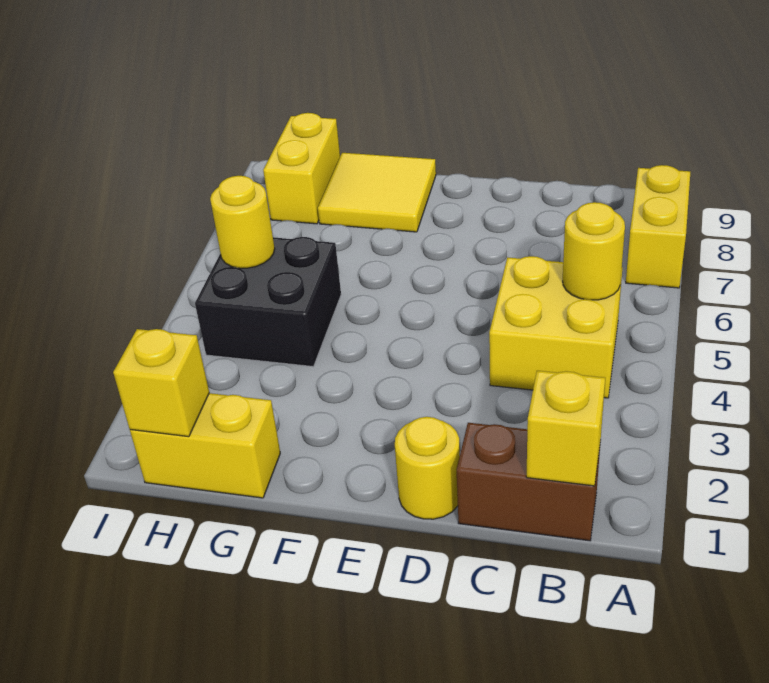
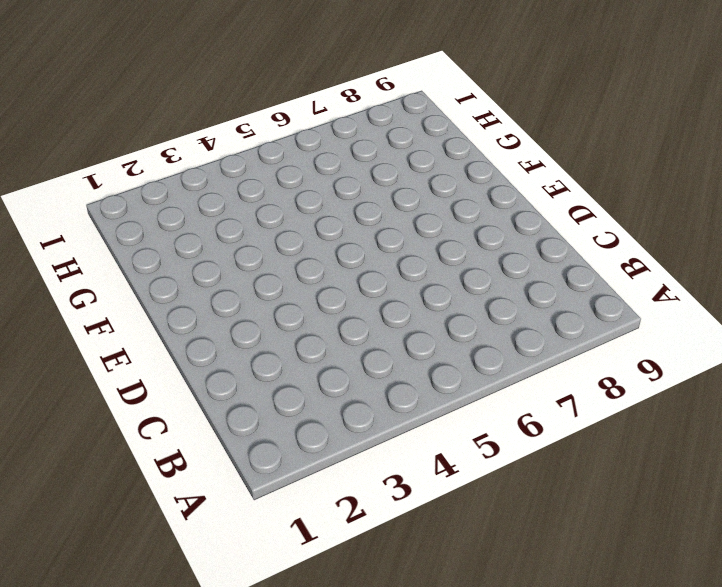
none -> yellow brick A7:A8 level 1
none -> brown brick B1:C1 level 1
none -> yellow brick B4:C5 level 1

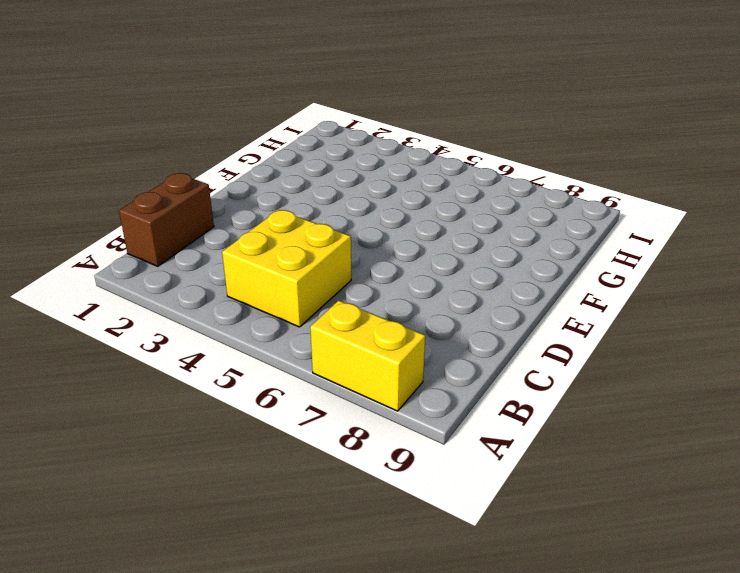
none -> yellow round brick D1 level 1
none -> yellow tile F8:G9 level 1
none -> yellow brick G1:H1 level 1

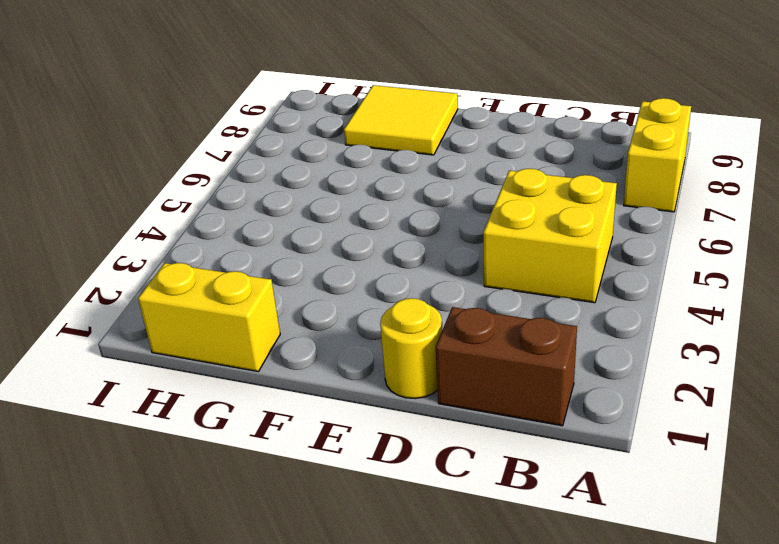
none -> black brick G4:H5 level 1
none -> yellow brick H8:H9 level 1
none -> yellow brick B1 level 2

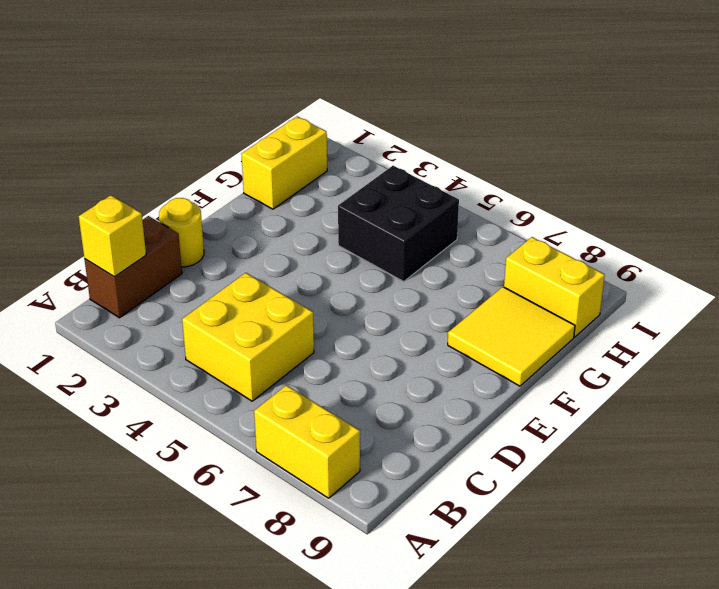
none -> yellow round brick B5 level 2
none -> yellow brick H1 level 2
none -> yellow round brick H5 level 2

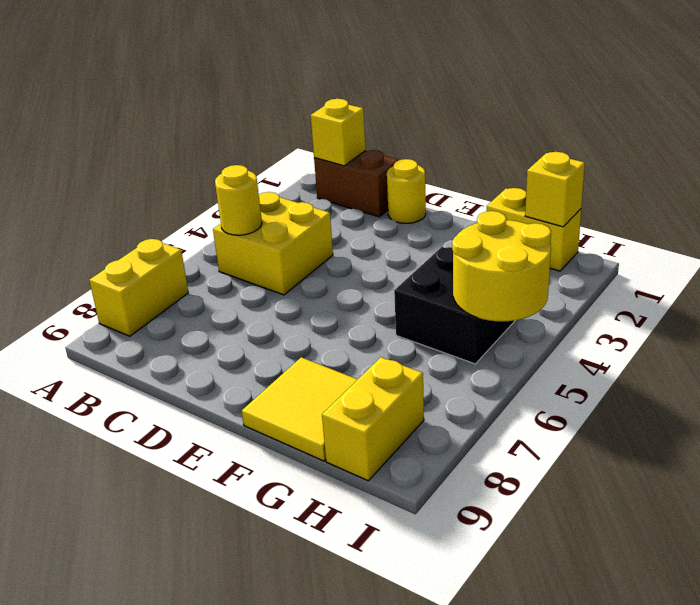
yellow round brick H4:I5 level 2 -> yellow round brick H5 level 2

